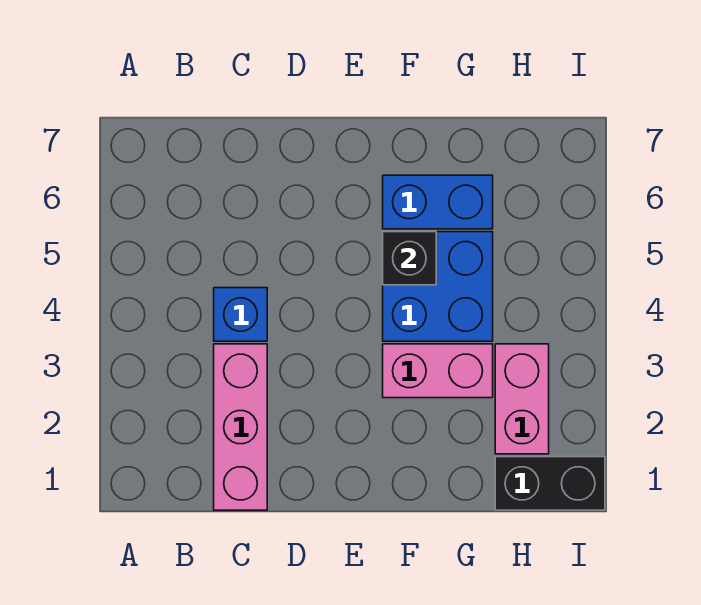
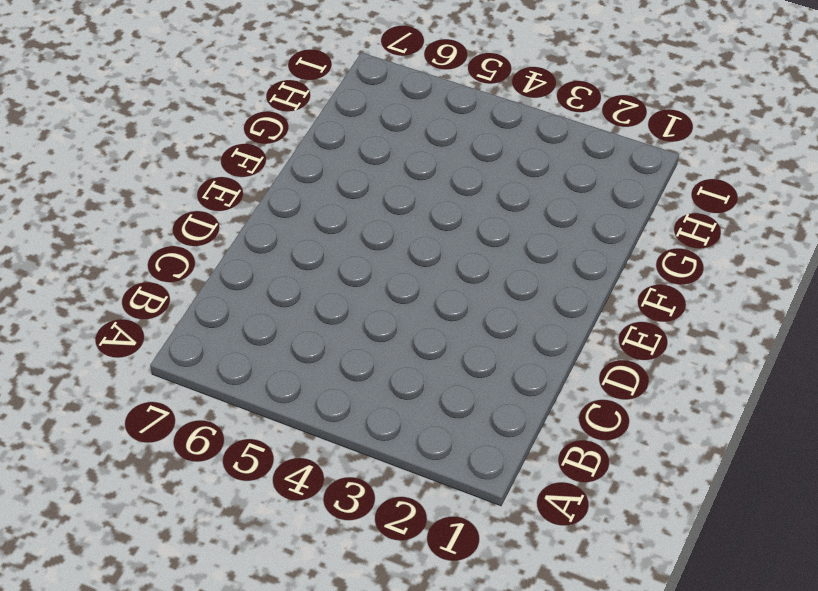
none -> pink brick C1:C3 level 1
none -> blue brick C4 level 1

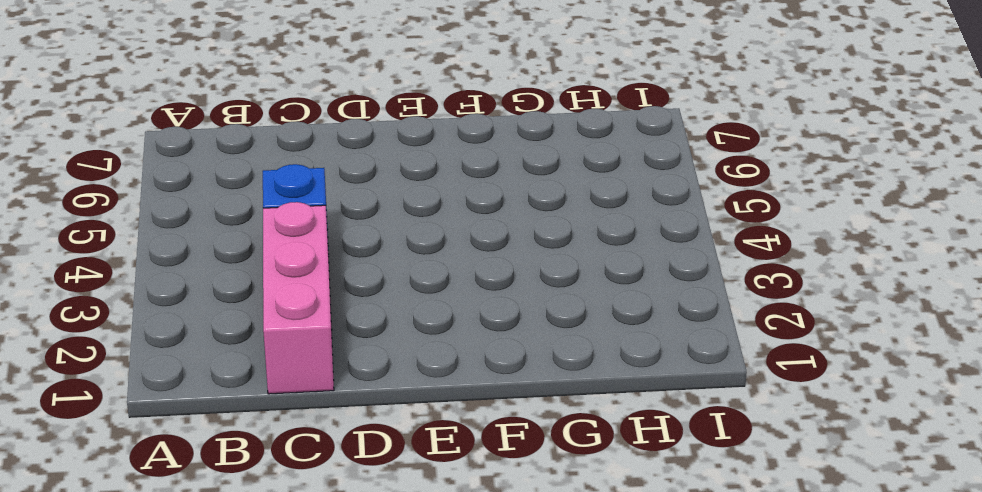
none -> pink brick F3:G3 level 1
none -> blue brick F4:G5 level 1

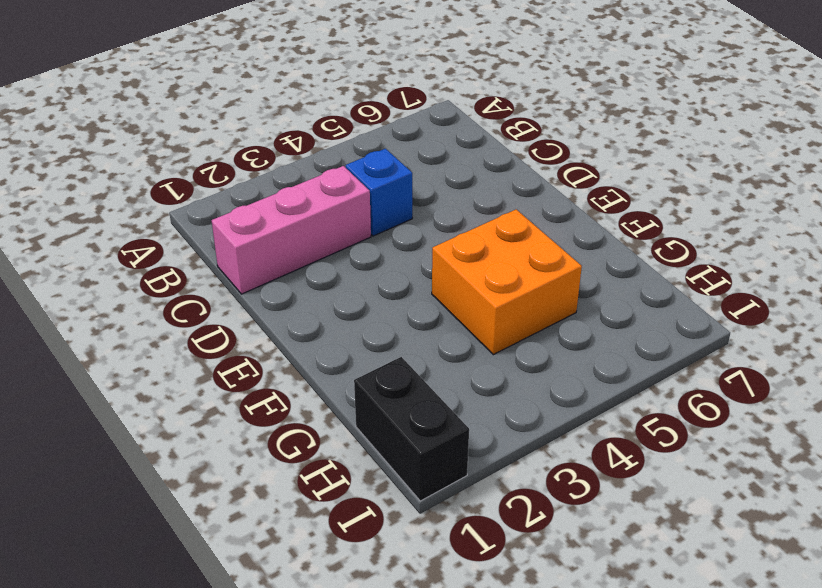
orange brick F4:G5 level 1 -> blue brick F4:G5 level 1
none -> pink brick F3:G3 level 1
none -> blue brick F6:G6 level 1

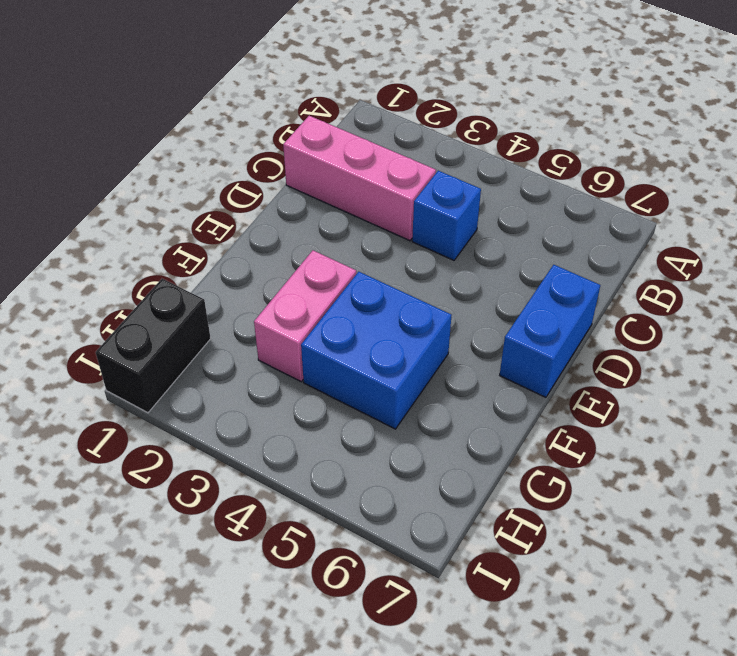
blue brick D7:E7 level 1 -> blue brick F6:G6 level 1
none -> pink brick H2:H3 level 1
none -> black brick F5 level 2

